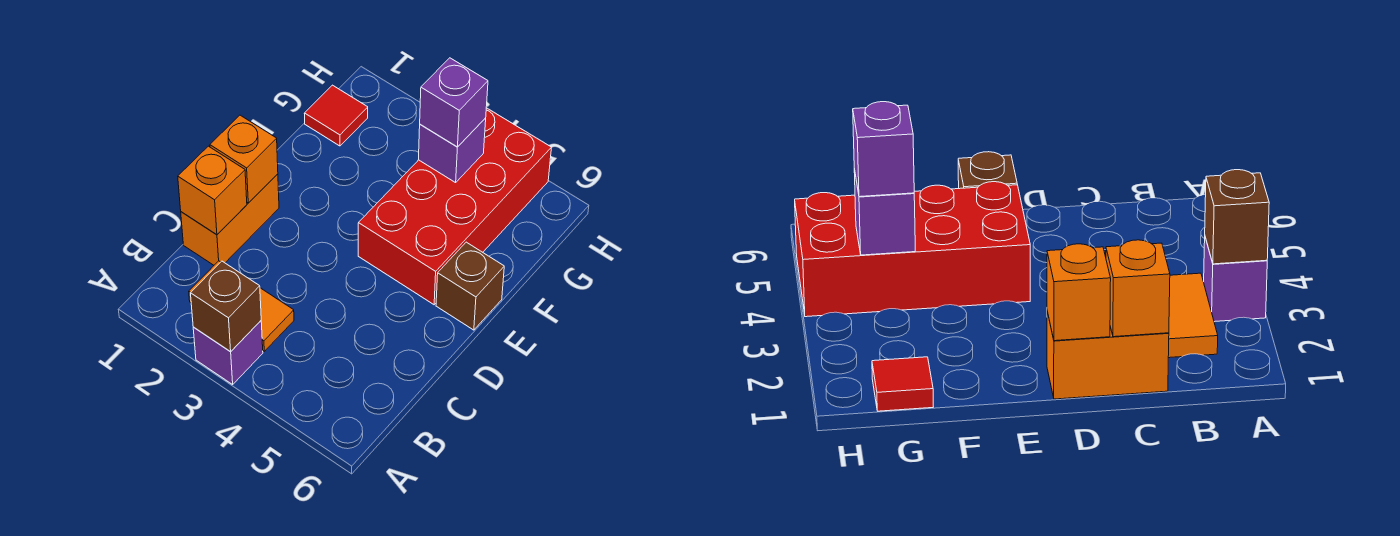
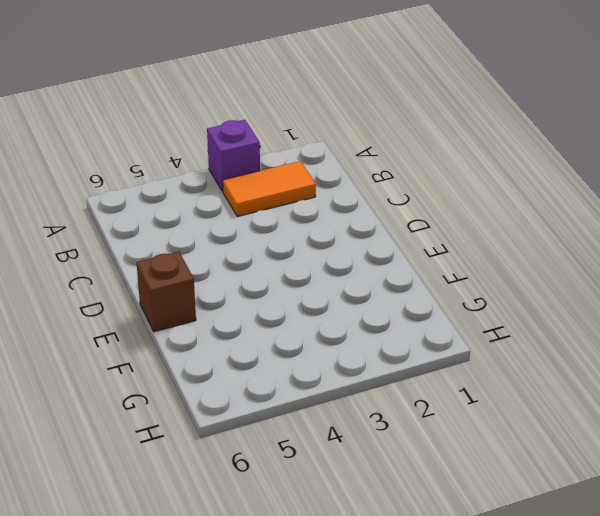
none -> orange brick C1:D1 level 1
none -> red brick E4:H5 level 1

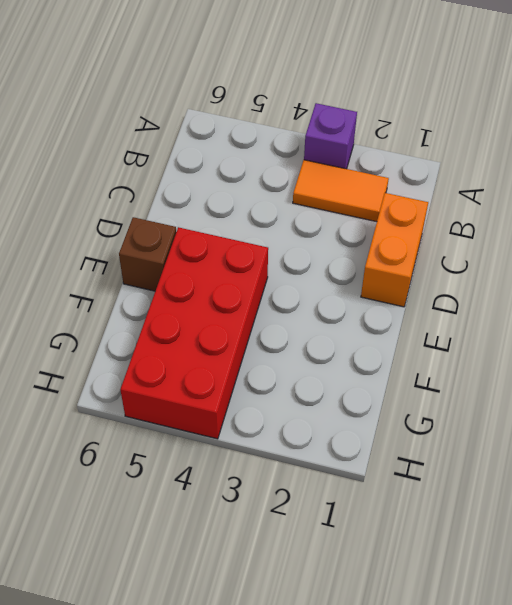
none -> red tile G1 level 1
none -> brown brick A3 level 2

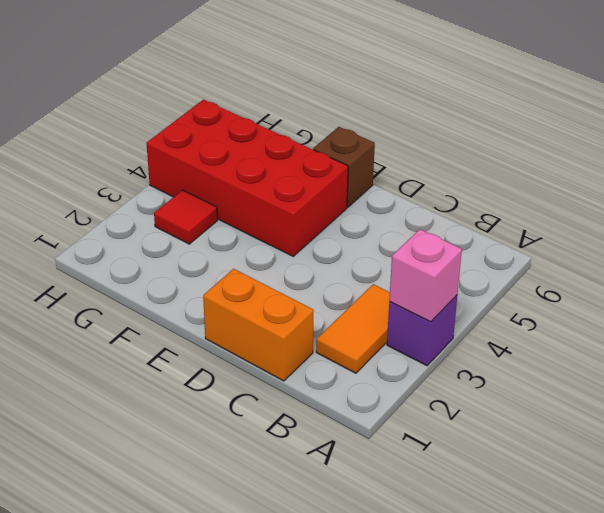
pink brick A3 level 2 -> brown brick A3 level 2
red tile G3 level 1 -> red tile G1 level 1
none -> orange brick C1 level 2
none -> orange brick D1 level 2

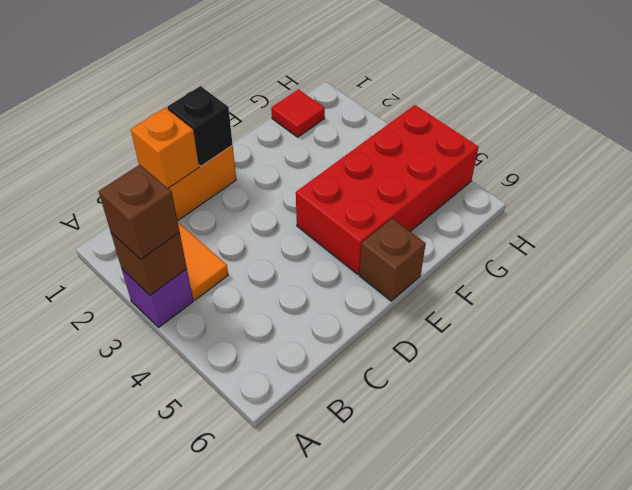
brown brick A3 level 3 -> none
black brick D1 level 2 -> orange brick D1 level 2
none -> purple brick G4 level 2
none -> purple brick G4 level 3

